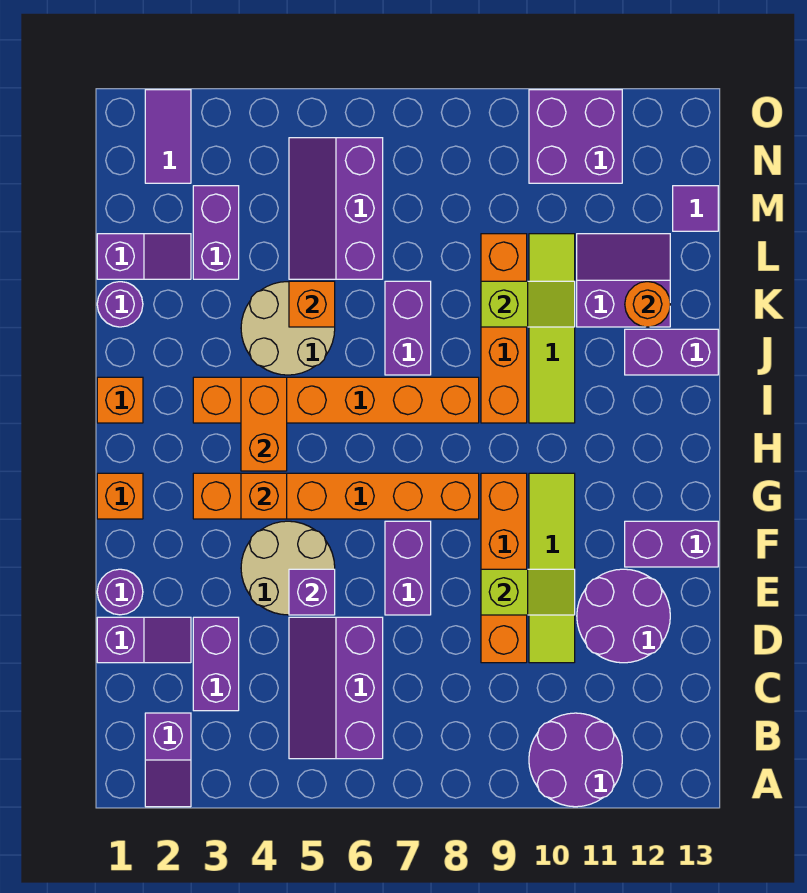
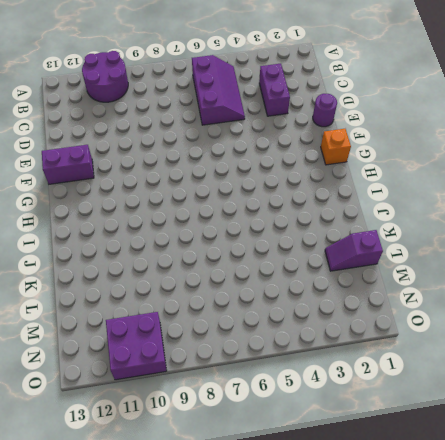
none -> purple slope A2:B2 level 1 top B
none -> purple slope D1:D2 level 1 top 1
none -> orange brick D9:G9 level 1
none -> lime tile D10:G10 level 1

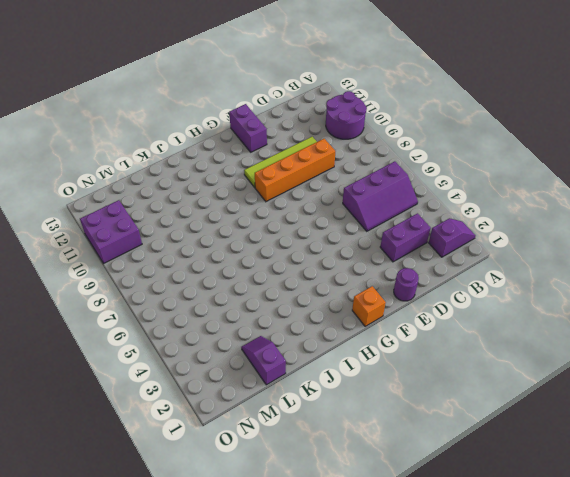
none -> purple slope D1:D2 level 1 top 1
none -> purple round brick D11:E12 level 1
none -> tan round brick E4:F5 level 1
none -> purple brick E7:F7 level 1

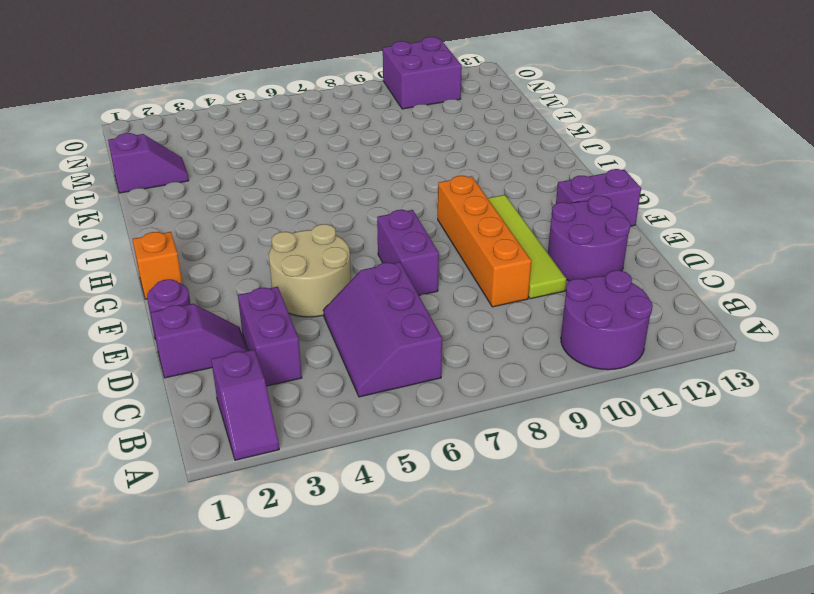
none -> orange brick G3:G8 level 1
none -> orange brick I1 level 1
none -> orange brick I3:I8 level 1
none -> orange brick I9:L9 level 1

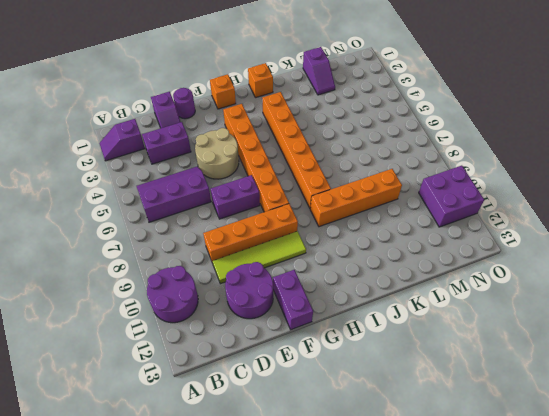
none -> lime tile I10:L10 level 1
none -> tan round brick J4:K5 level 1
none -> purple brick J7:K7 level 1
none -> purple brick J12:J13 level 1

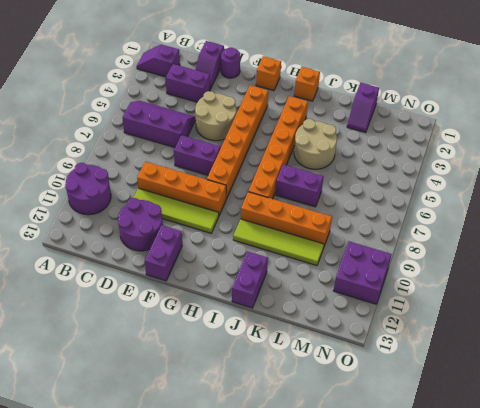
none -> purple round brick K1 level 1
none -> purple slope K11:L12 level 1 top K
none -> purple brick L3:M3 level 1
none -> purple slope L5:N6 level 1 top 6

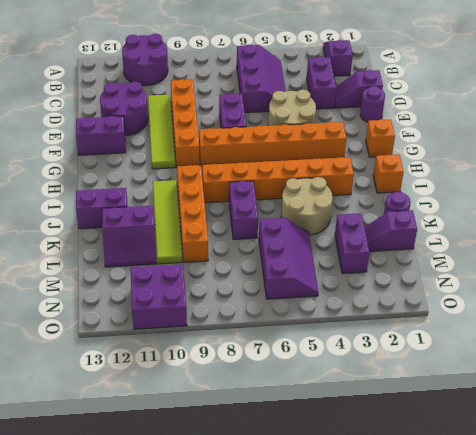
none -> purple tile M13 level 1
none -> purple tile N2:O2 level 1
none -> purple brick E5 level 2
none -> lime slope E9:E10 level 2 top 9

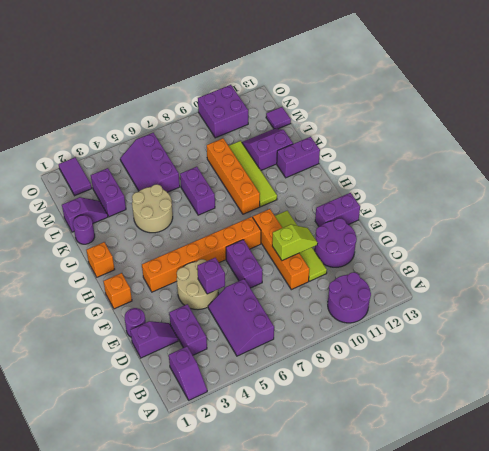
none -> orange brick I3:I8 level 1
none -> orange brick G4 level 2
none -> orange brick H4:I4 level 2
none -> orange brick K5 level 2

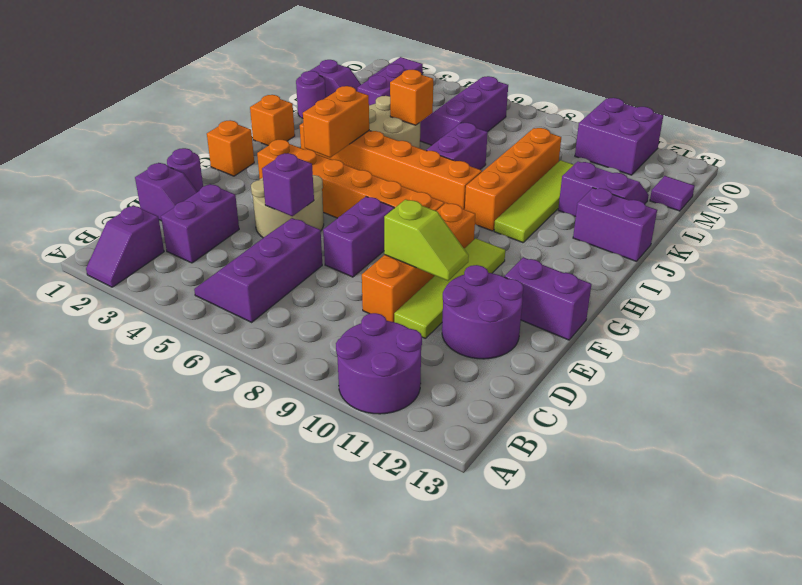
none -> orange brick G4 level 2
none -> lime slope K9:K10 level 2 top 9
none -> orange round brick K12 level 2

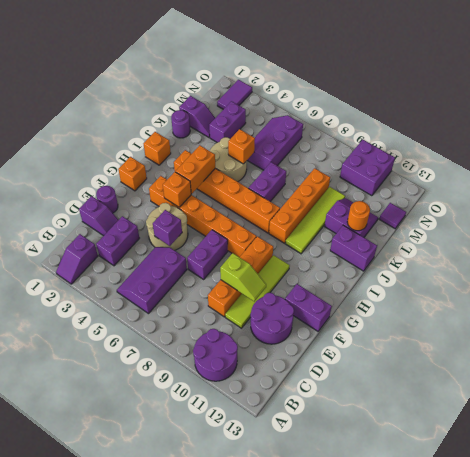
none -> lime slope K9:K10 level 2 top 9

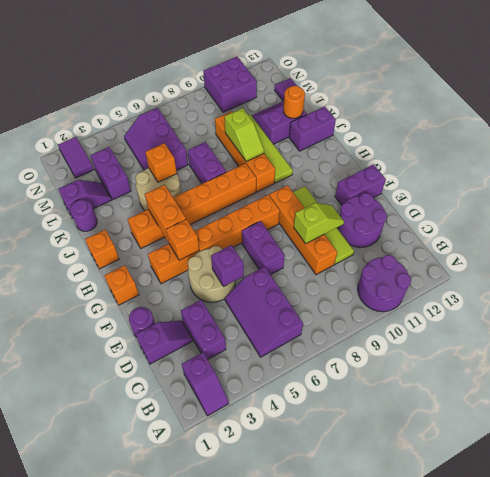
lime slope J9:K9 level 2 top K -> lime slope K9:K10 level 2 top 9

